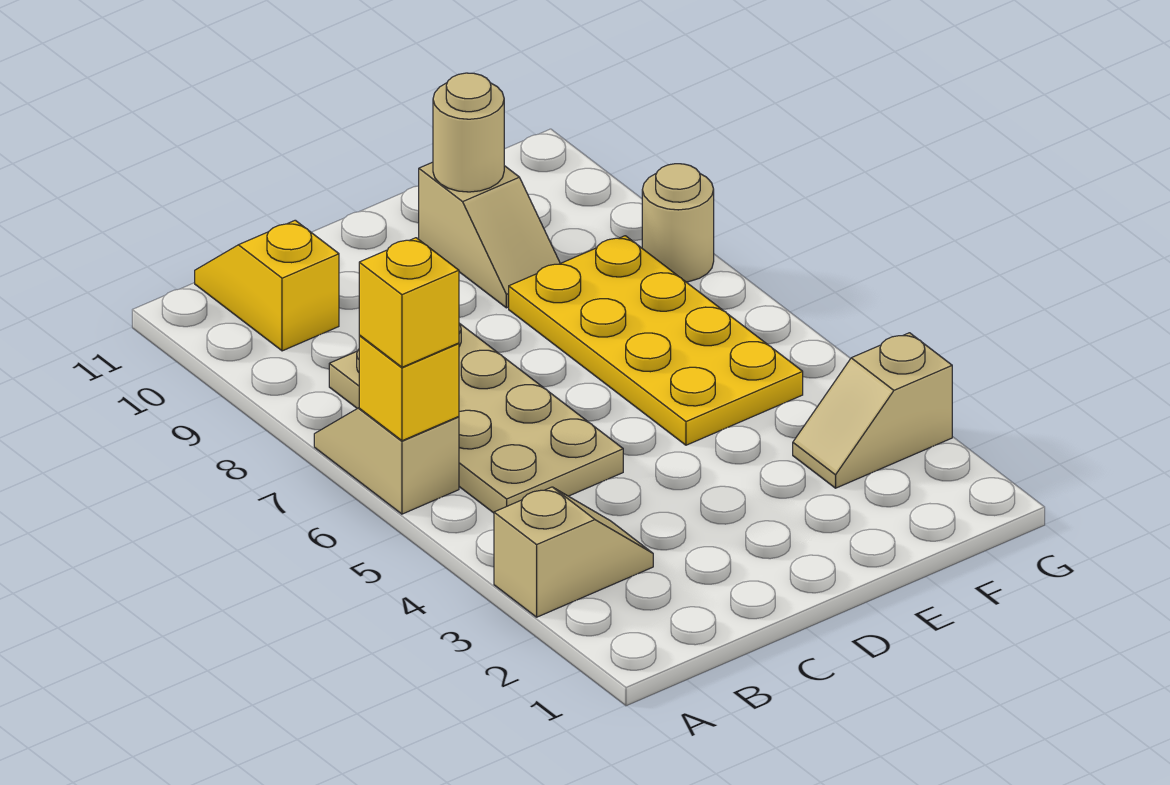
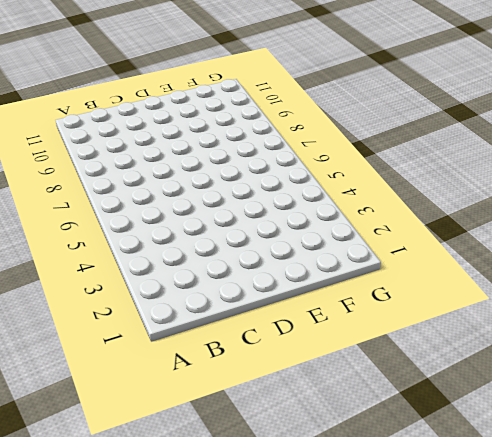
none -> tan slope A3:B3 level 1 top A
none -> tan slope A6:A7 level 1 top 6

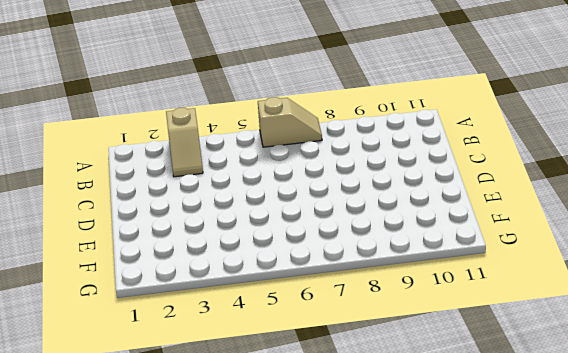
none -> tan plate B5:C8 level 1
none -> yellow slope B10:B11 level 1 top 10

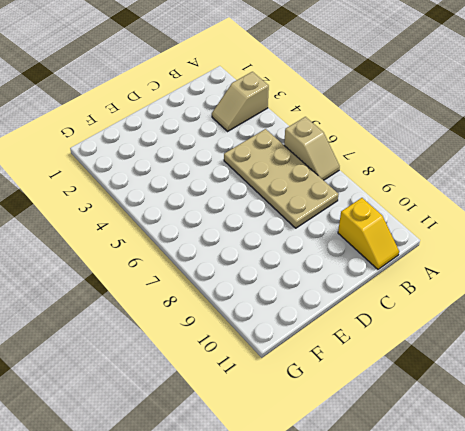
none -> yellow plate E5:F8 level 1
none -> tan slope E9:E10 level 1 top 10

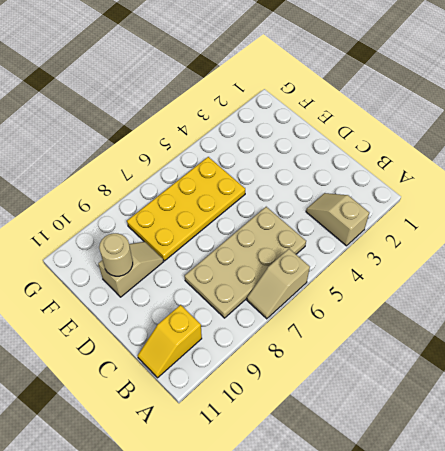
none -> tan slope F3:G3 level 1 top G
none -> tan round brick G8 level 1

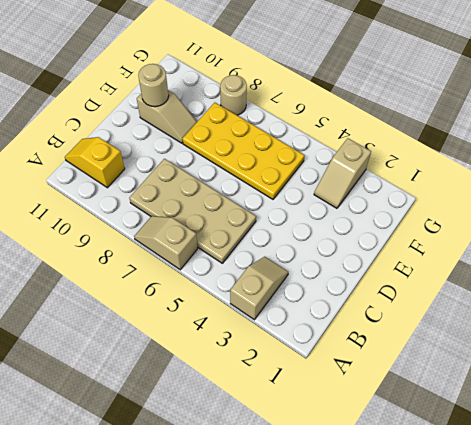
none -> yellow brick A6 level 2
none -> yellow brick A6 level 3

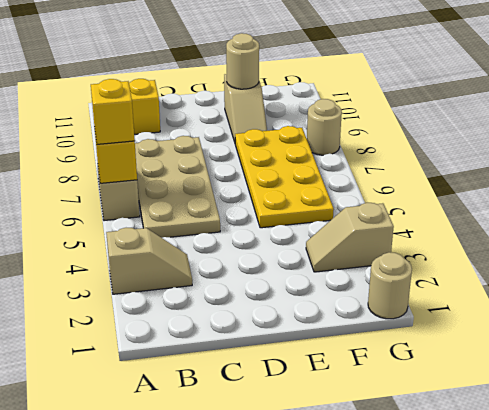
tan round brick G1 level 1 -> none

